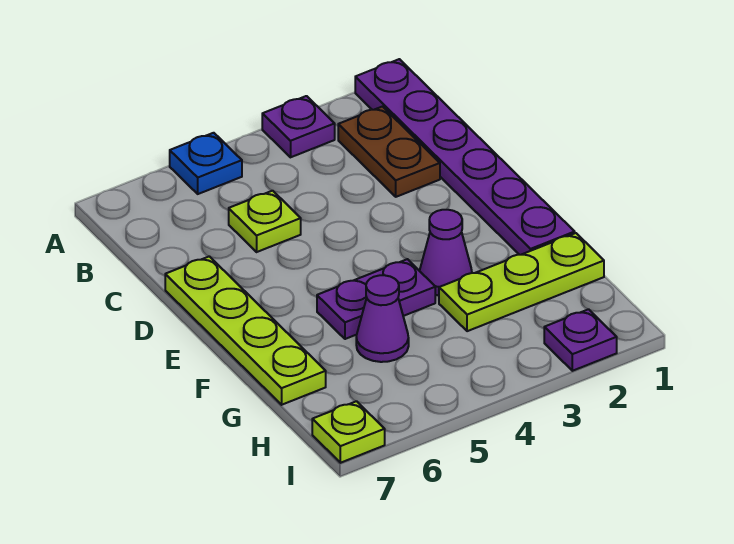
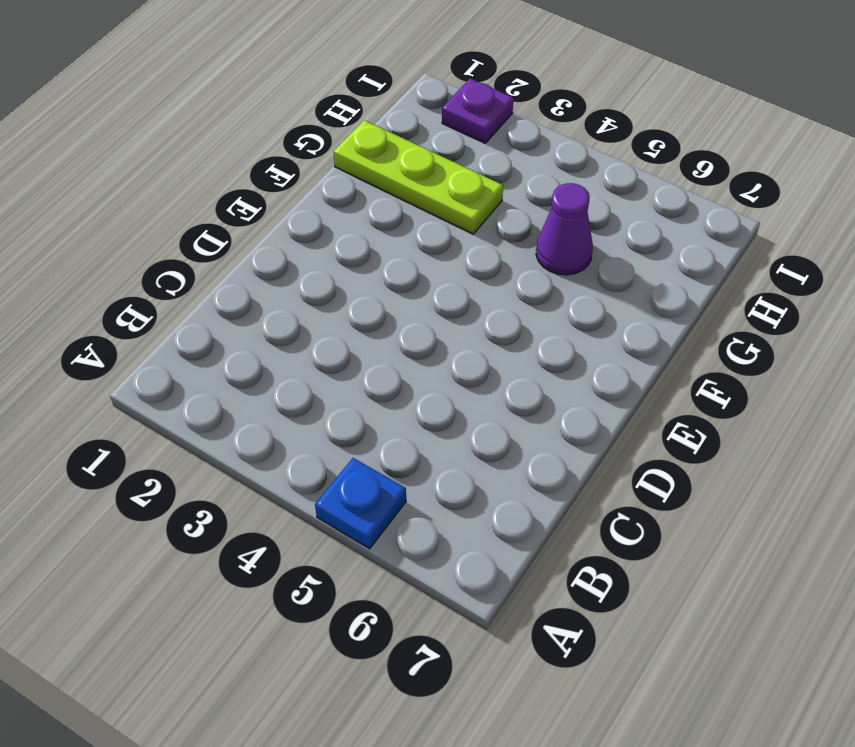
none -> purple plate A1:F1 level 1
none -> purple plate A3 level 1
none -> brown plate B2:C2 level 1

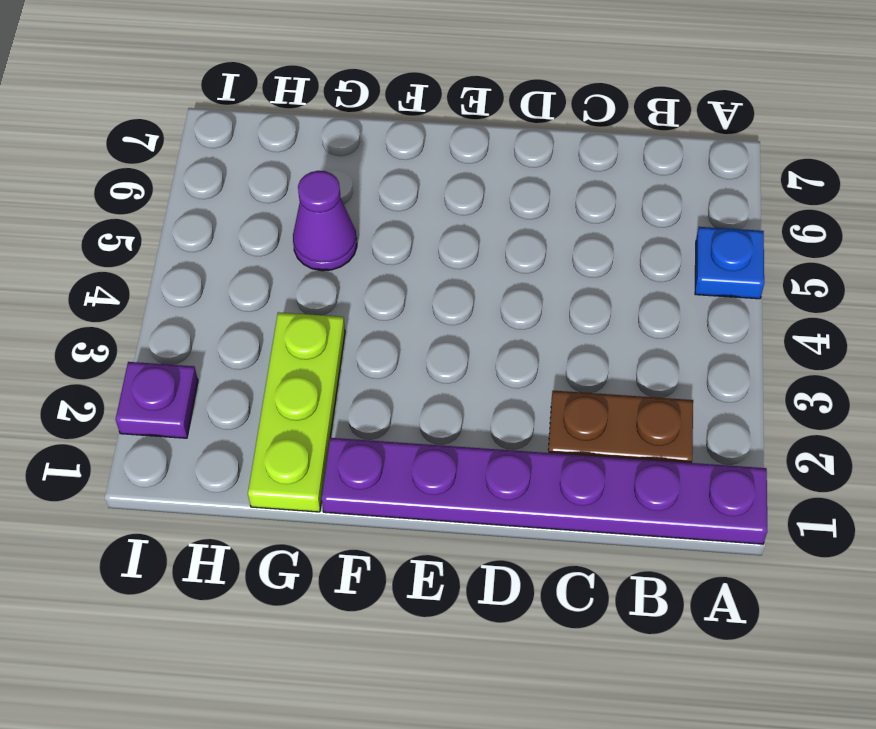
none -> purple plate A3 level 1
none -> lime plate C5 level 1
none -> lime plate D7:G7 level 1

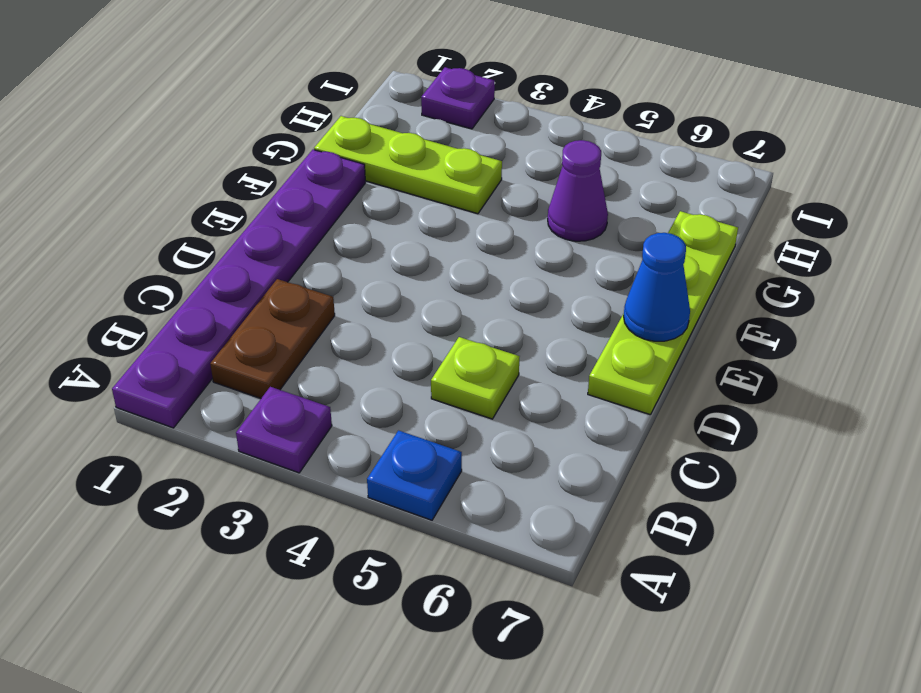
blue cone E7 level 2 -> none
none -> purple cone F3 level 1
none -> purple plate F4:F5 level 1
none -> lime plate I7 level 1

